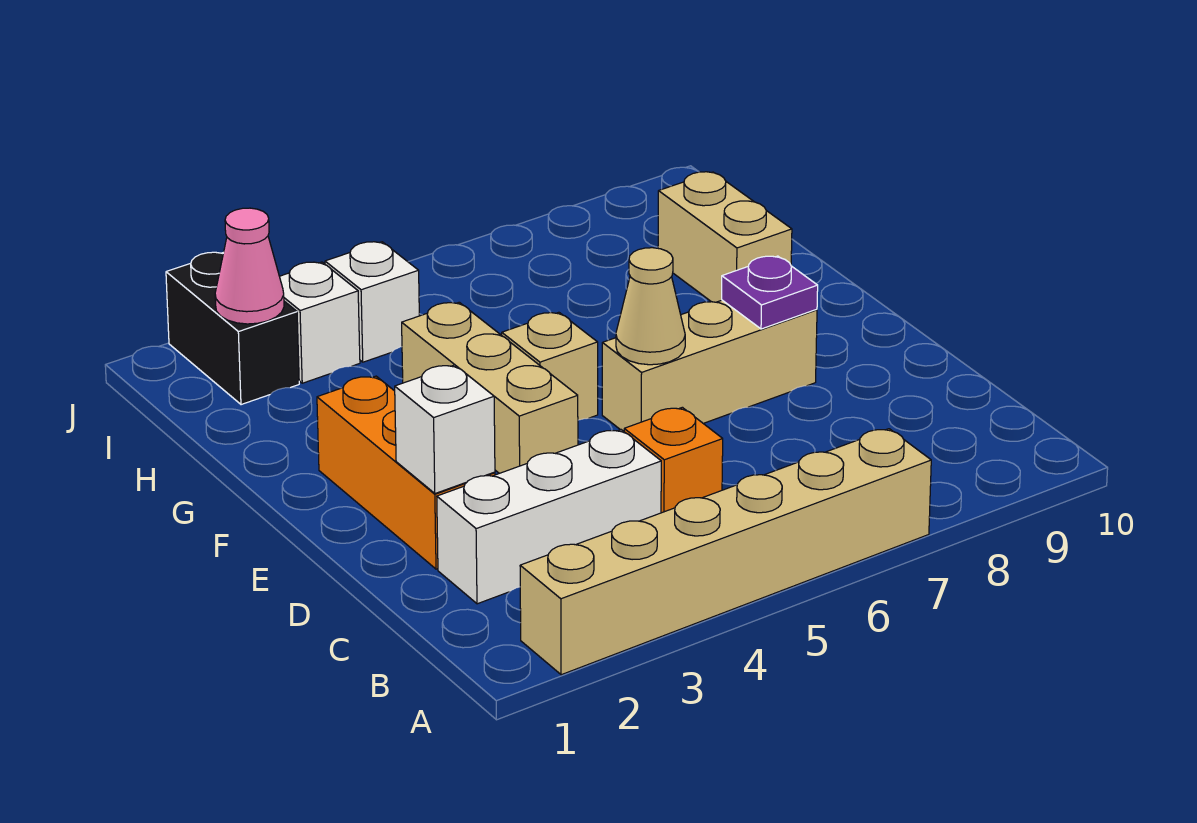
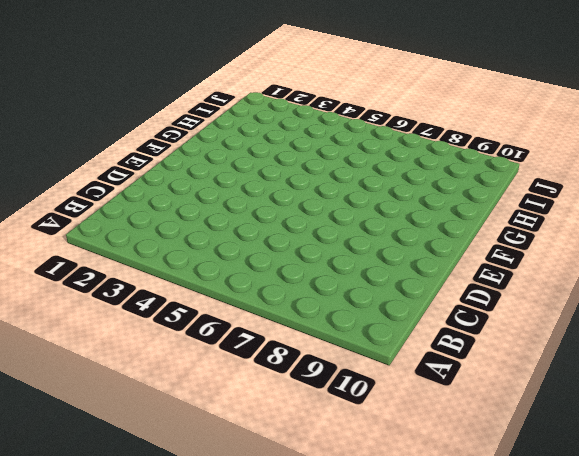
none -> tan brick A2:A7 level 1
none -> white brick C2:C4 level 1
none -> orange brick C5 level 1

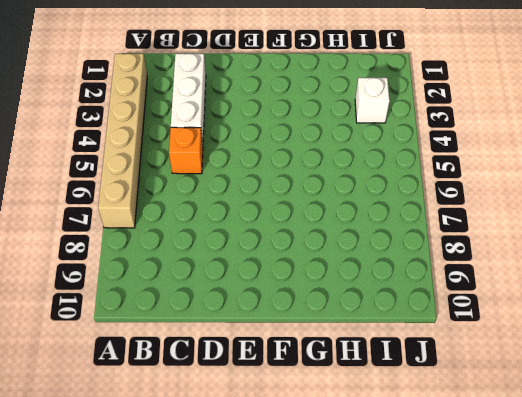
none -> orange brick D2:F2 level 1
none -> tan brick E4:G4 level 1
none -> tan brick E6:E8 level 1

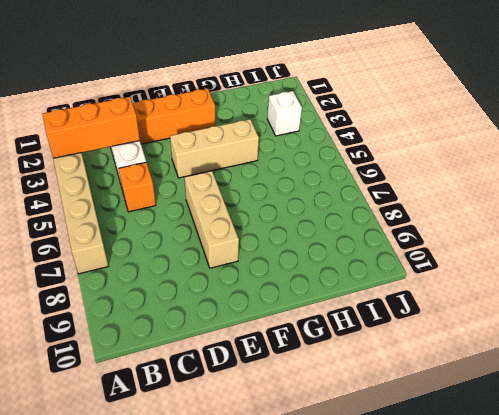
orange brick A3:C3 level 2 -> none
none -> tan brick F5 level 1
none -> tan brick G9:H9 level 1
none -> black brick I2:J2 level 1

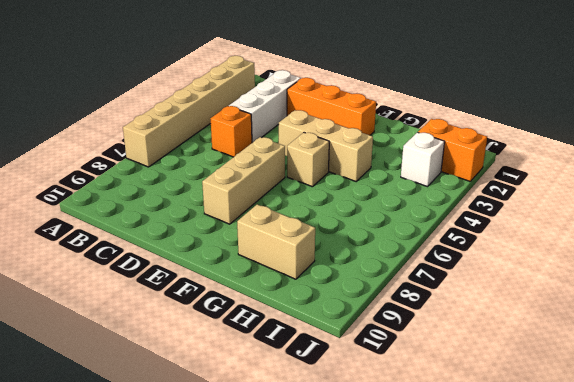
orange brick I2:J2 level 1 -> black brick I2:J2 level 1
none -> white brick I4 level 1
none -> white brick D2 level 2
none -> tan cone E6 level 2

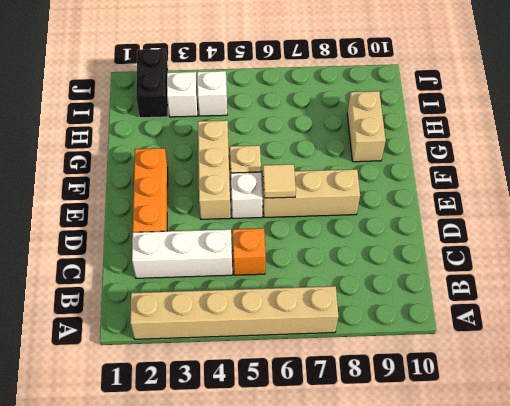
white brick E5 level 1 -> white brick D2 level 2
tan tile E6 level 2 -> tan cone E6 level 2
none -> purple plate E8 level 2
none -> pink cone I2 level 2

